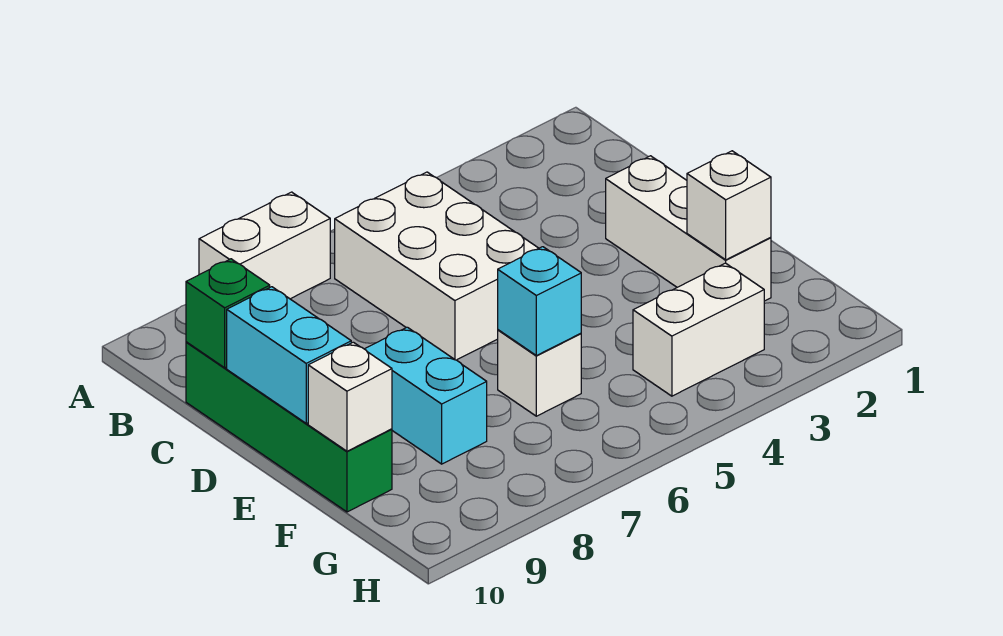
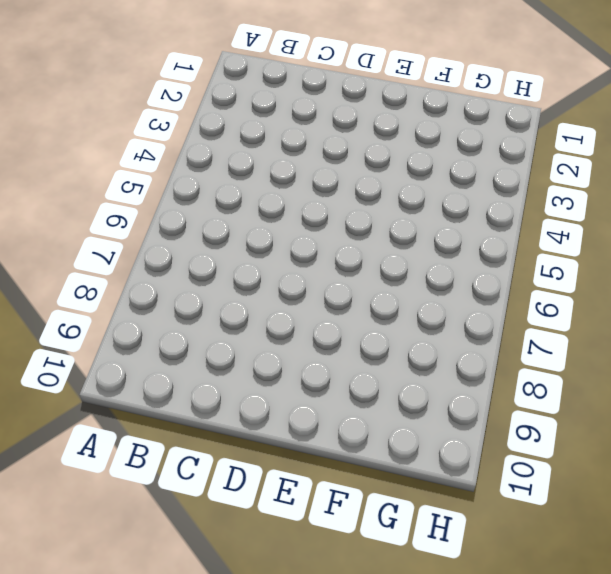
none -> white brick A7:A8 level 1
none -> white brick B5:D6 level 1
none -> green brick C10:F10 level 1

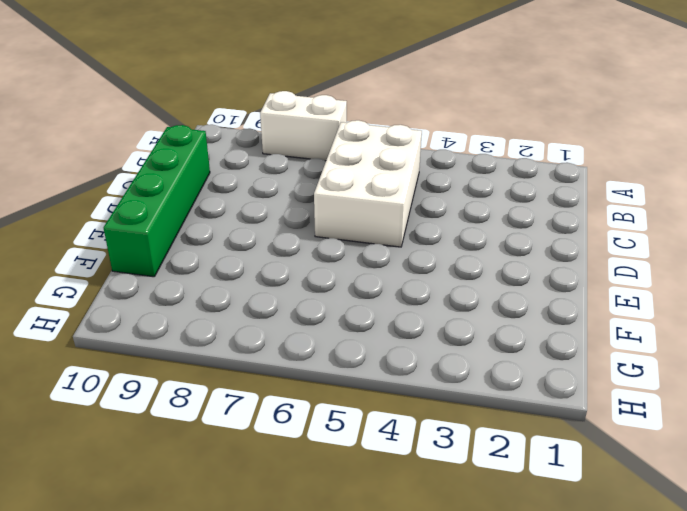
none -> white brick D2:F2 level 1
none -> cyan brick E8:F8 level 1
none -> white brick F6 level 1

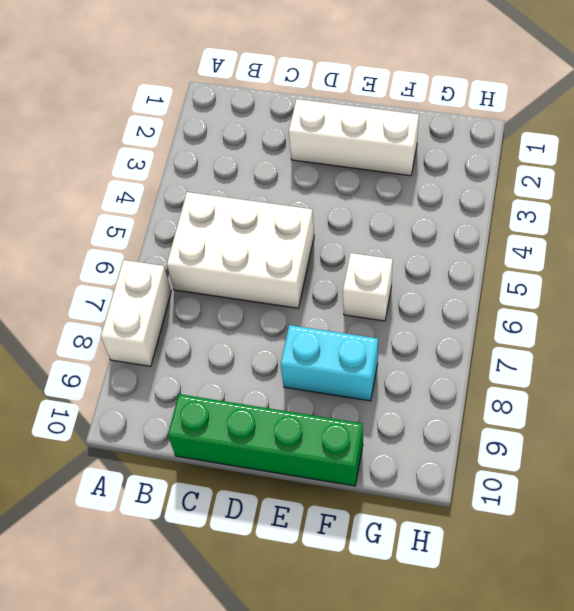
none -> white brick G3:G4 level 1
none -> green brick C10 level 2
none -> cyan brick D10:E10 level 2

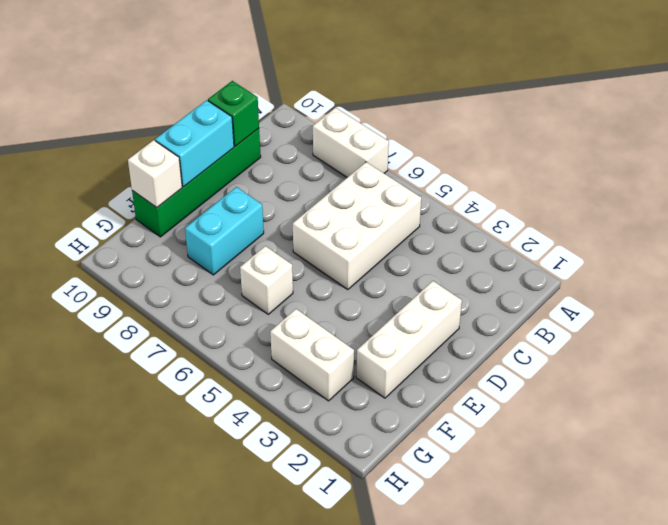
none -> white brick F2 level 2
none -> cyan brick F6 level 2

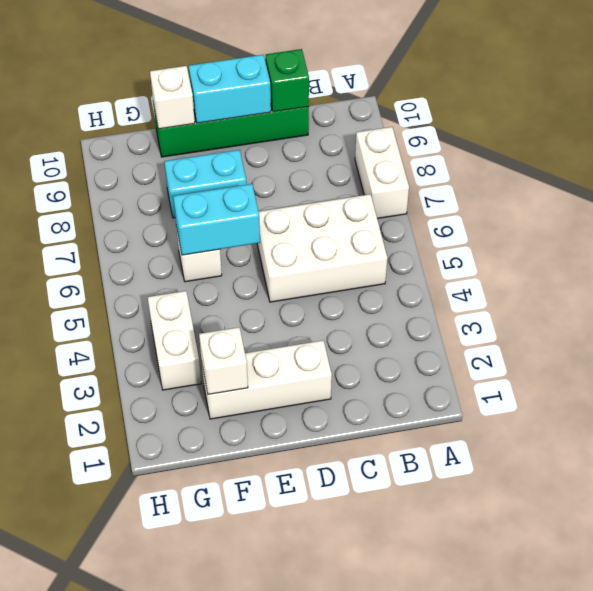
cyan brick E6:F6 level 2 -> cyan brick F6 level 2

